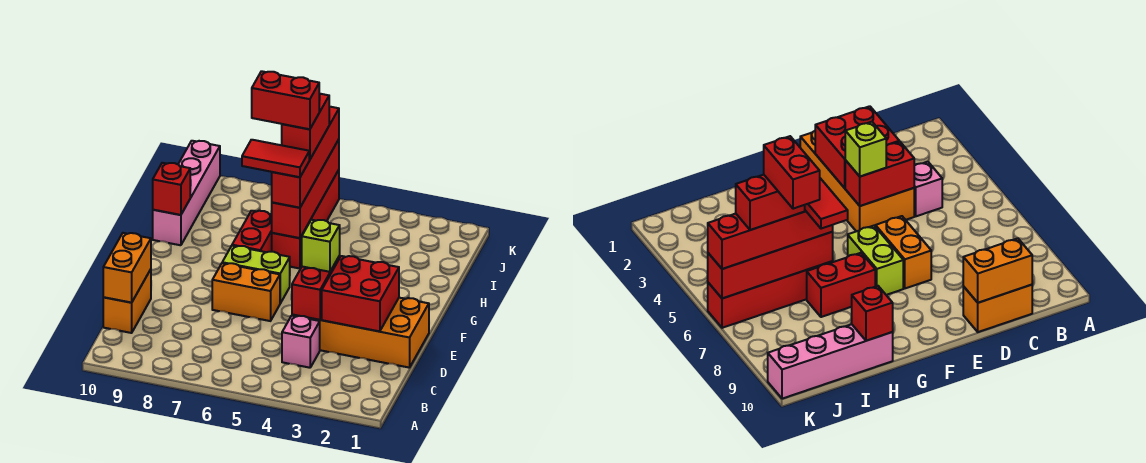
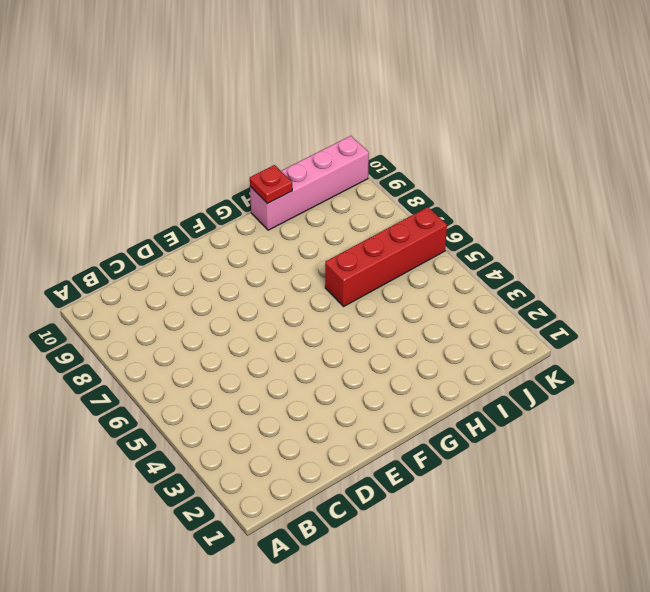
red plate H10 level 2 -> red brick H10 level 2
none -> pink brick C4 level 1
none -> orange brick C10:D10 level 1
none -> orange brick D1:E4 level 1

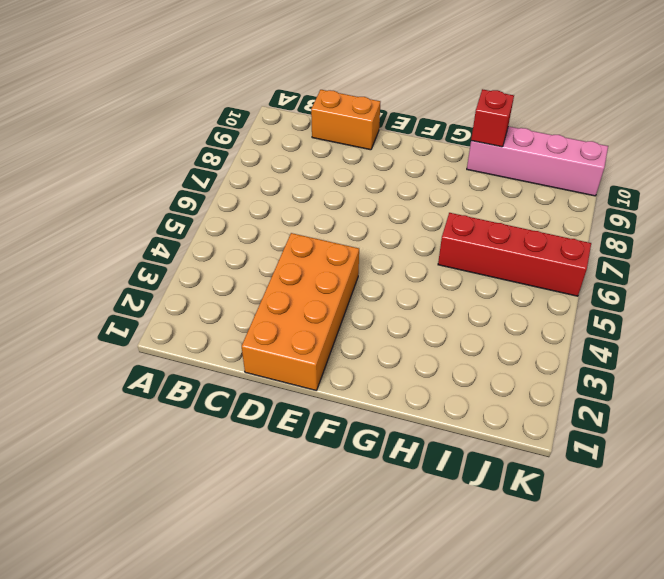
none -> pink brick C4 level 1
none -> orange brick E6:E7 level 1
none -> lime brick F6:F7 level 1

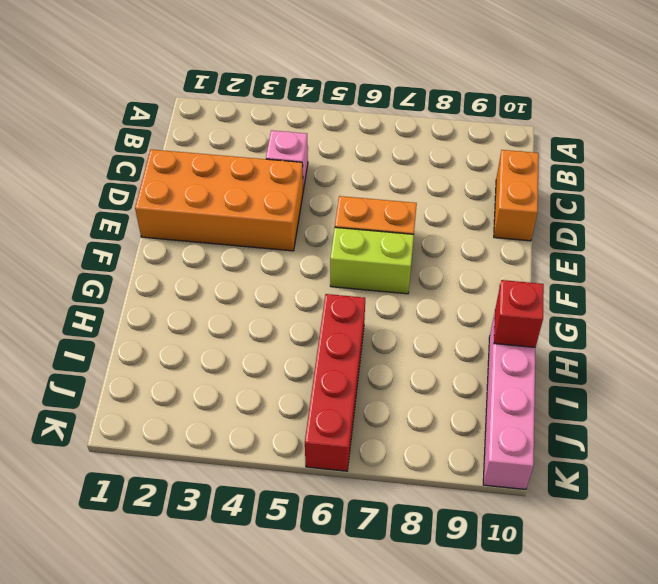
none -> red brick G7:H7 level 1
none -> orange brick C10:D10 level 2
none -> red brick D2:E3 level 2

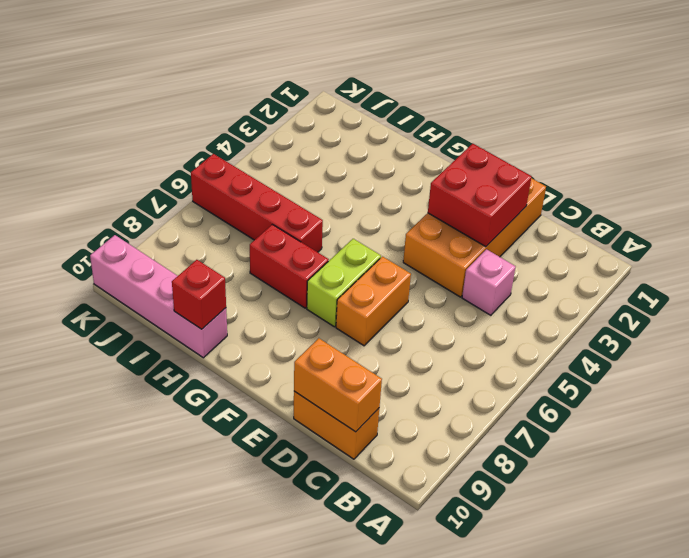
none -> red brick D4:E4 level 2
none -> red brick H6:K6 level 2
none -> lime brick E4 level 3

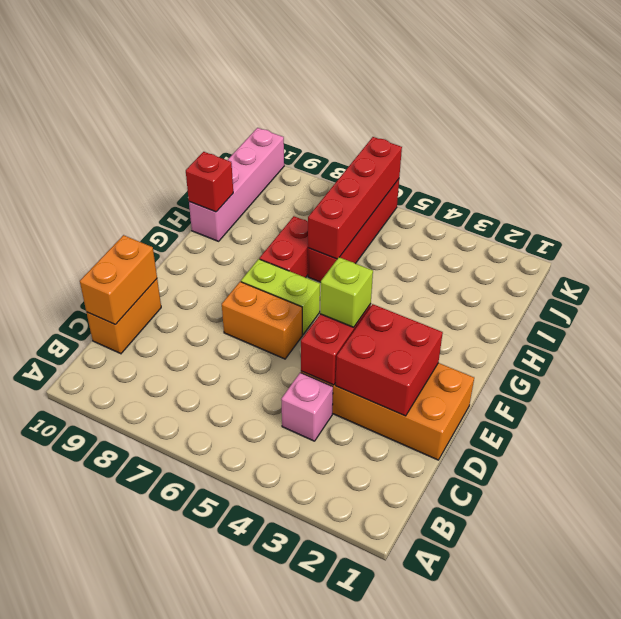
none -> red brick H6:K6 level 3
none -> red tile H6:H7 level 4
none -> red brick I6:J6 level 4

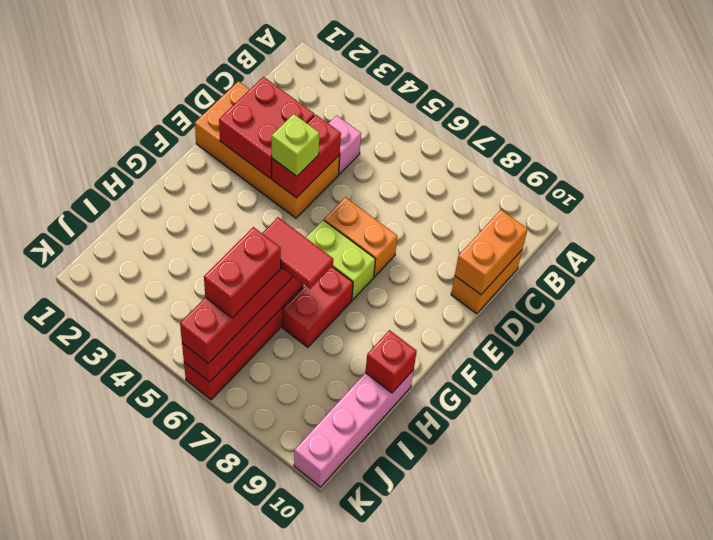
none -> red brick I6:I7 level 5

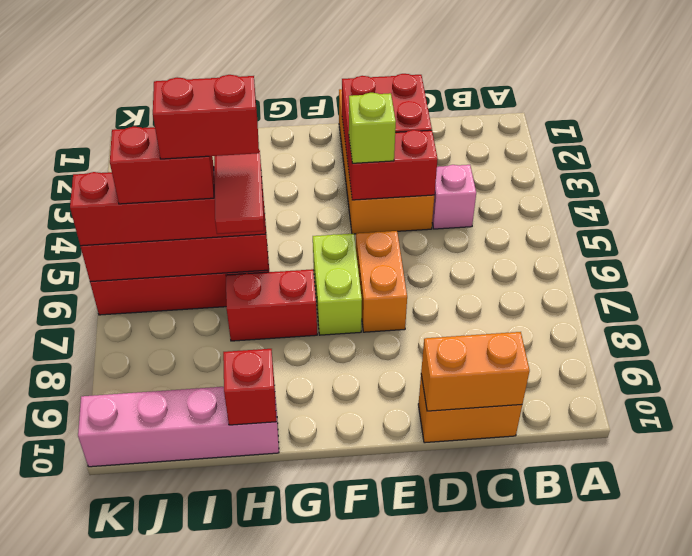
red brick H6:I6 level 5 -> red brick I6:I7 level 5

